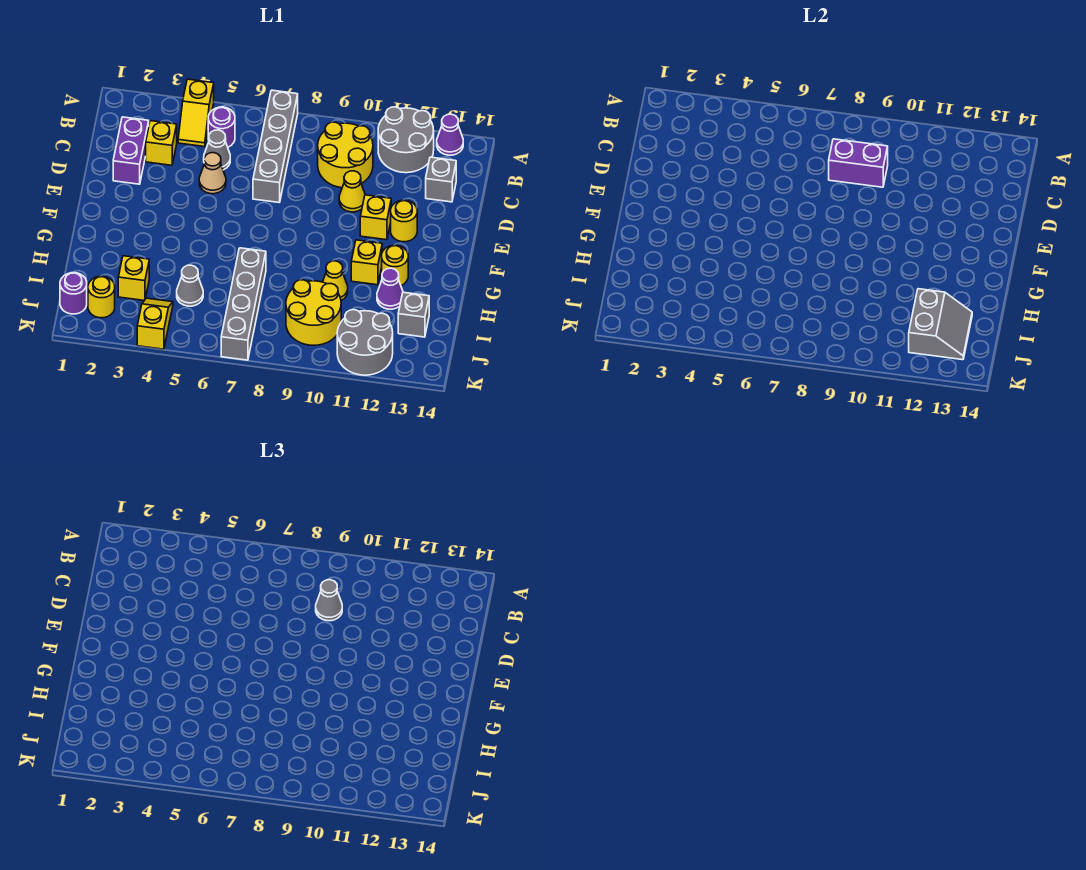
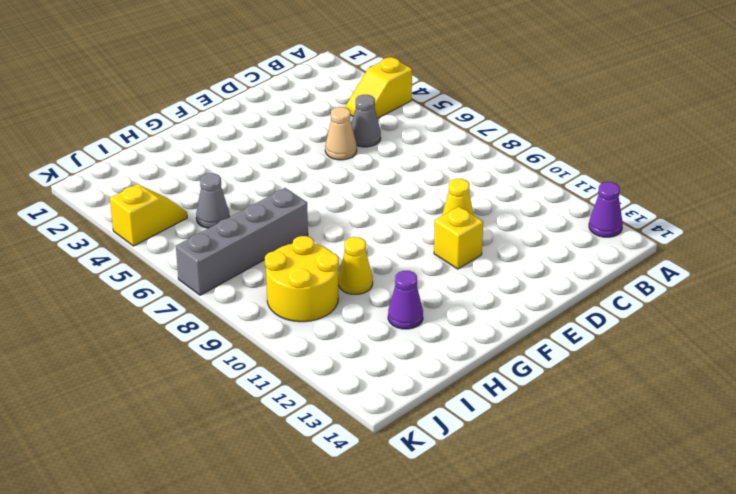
none -> grey brick A7:D7 level 1
none -> grey round brick A11:B12 level 1
none -> purple round brick B5 level 1
none -> yellow round brick B9:C10 level 1

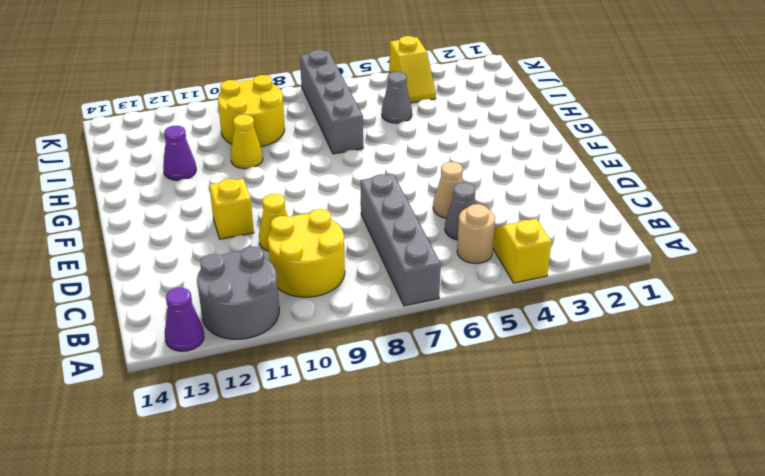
tan round brick B5 level 1 -> purple round brick B5 level 1
none -> purple brick C2:D2 level 1
none -> yellow brick C3 level 1
none -> grey brick C13 level 1
none -> yellow round brick E12 level 1

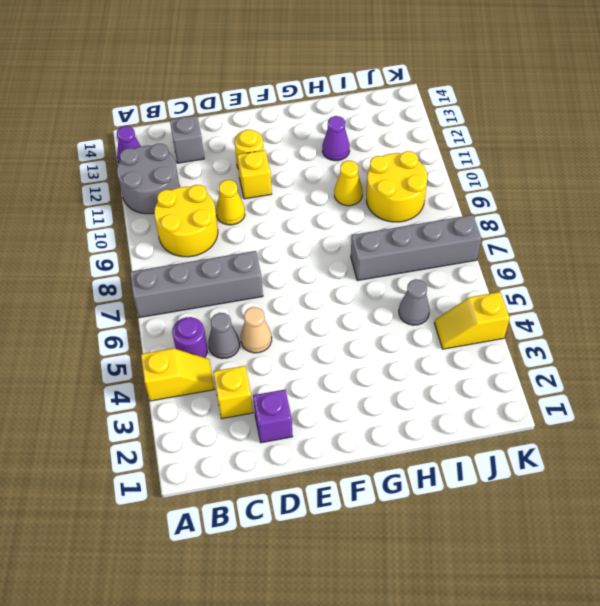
purple brick D2 level 1 -> purple brick C2:D2 level 1
none -> yellow brick G11 level 1
none -> yellow round brick G12 level 1
none -> yellow brick I3 level 1
none -> grey brick I13 level 1

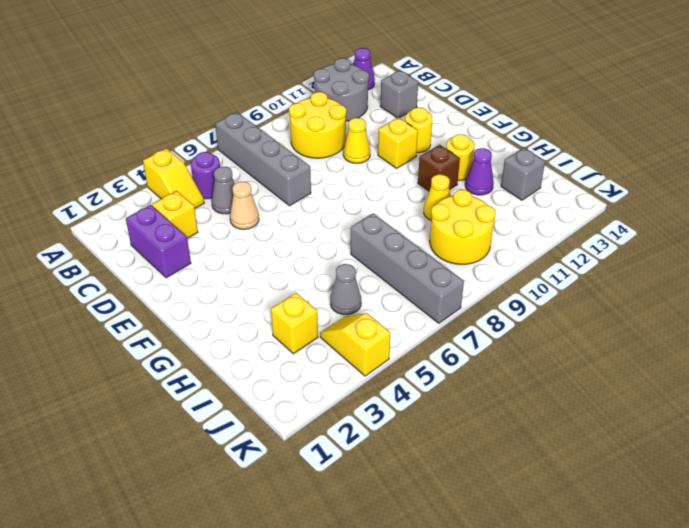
brown brick G11 level 1 -> yellow brick G11 level 1
none -> purple round brick J1 level 1
none -> yellow round brick J2 level 1
none -> grey round brick J11:K12 level 1
none -> purple brick C8:C9 level 2

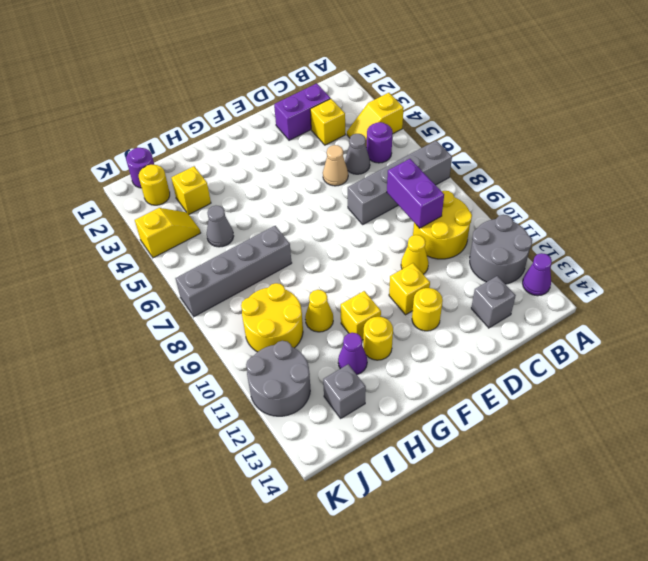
none -> grey slope I12:J13 level 2 top 12
none -> grey cone C9 level 3

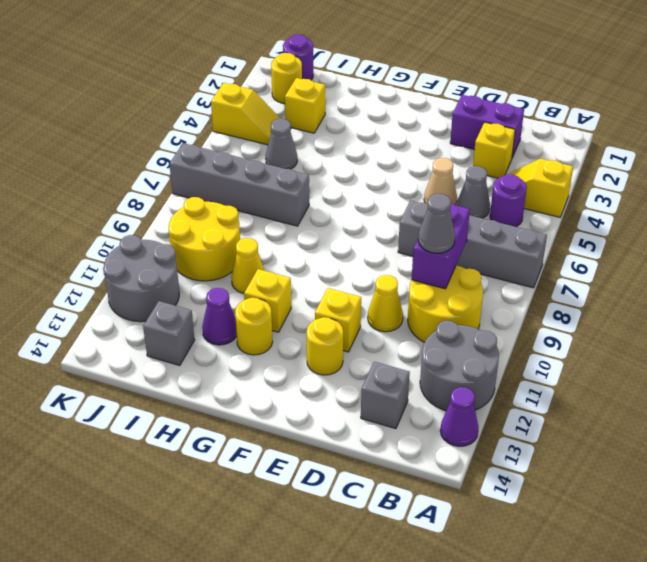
none -> grey slope I12:J13 level 2 top 12

